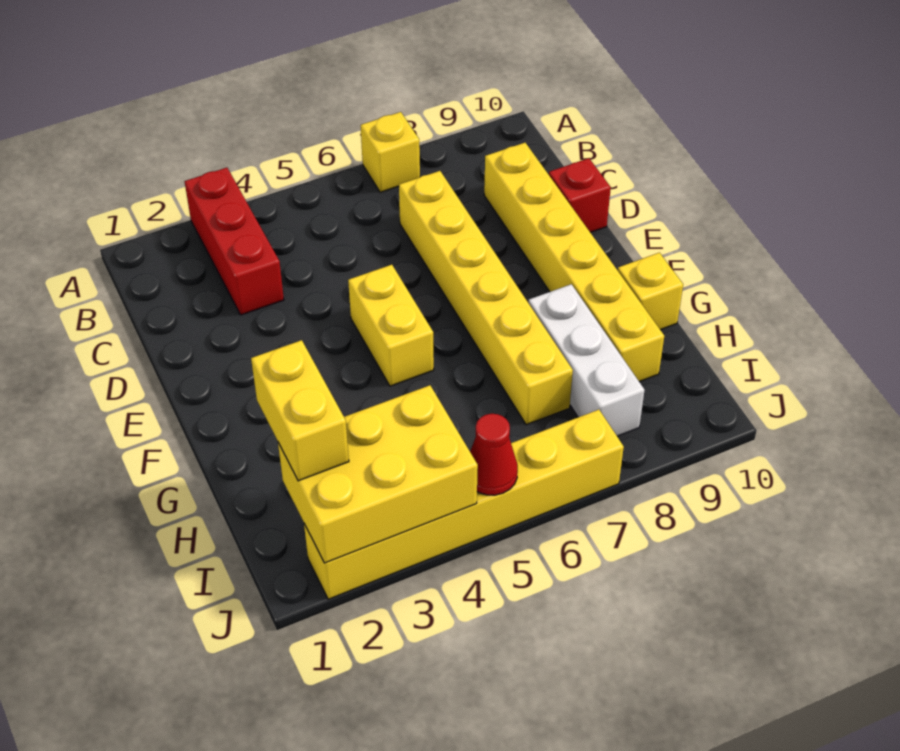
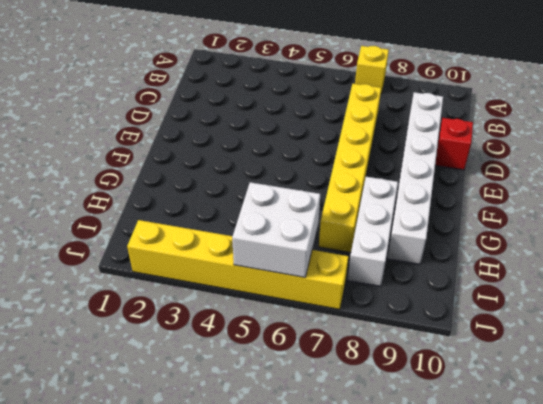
white brick C9:H9 level 1 -> yellow brick C9:H9 level 1
white brick I5:J6 level 2 -> red cone J5 level 2
none -> red brick A3:C3 level 1
none -> yellow brick E5:F5 level 1
none -> yellow brick G10 level 1

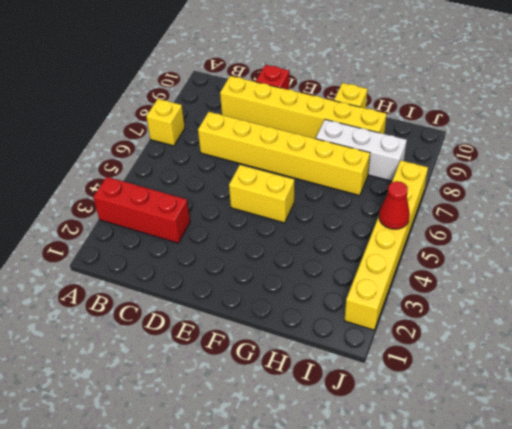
none -> yellow brick I2:J4 level 2
none -> yellow brick H2:I2 level 3

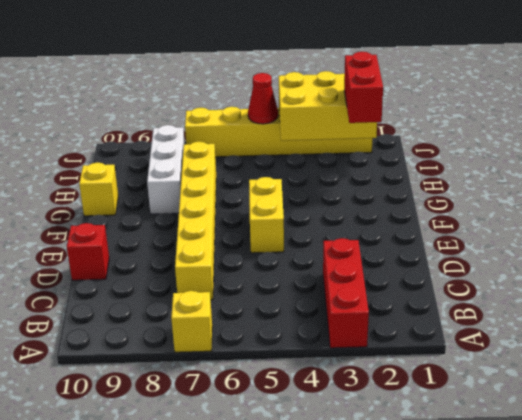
red brick H2:I2 level 3 -> yellow brick H2:I2 level 3
none -> yellow brick C9:H9 level 1

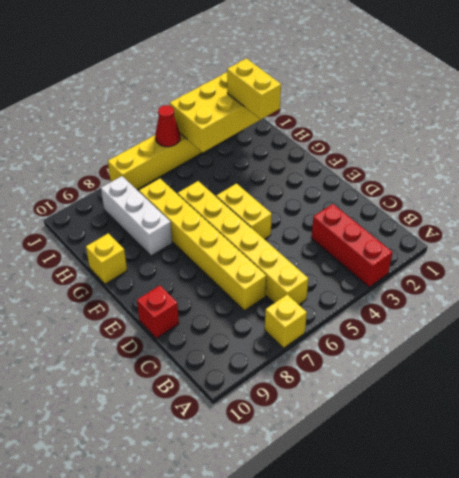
yellow brick B6:G6 level 1 -> yellow brick C9:H9 level 1

